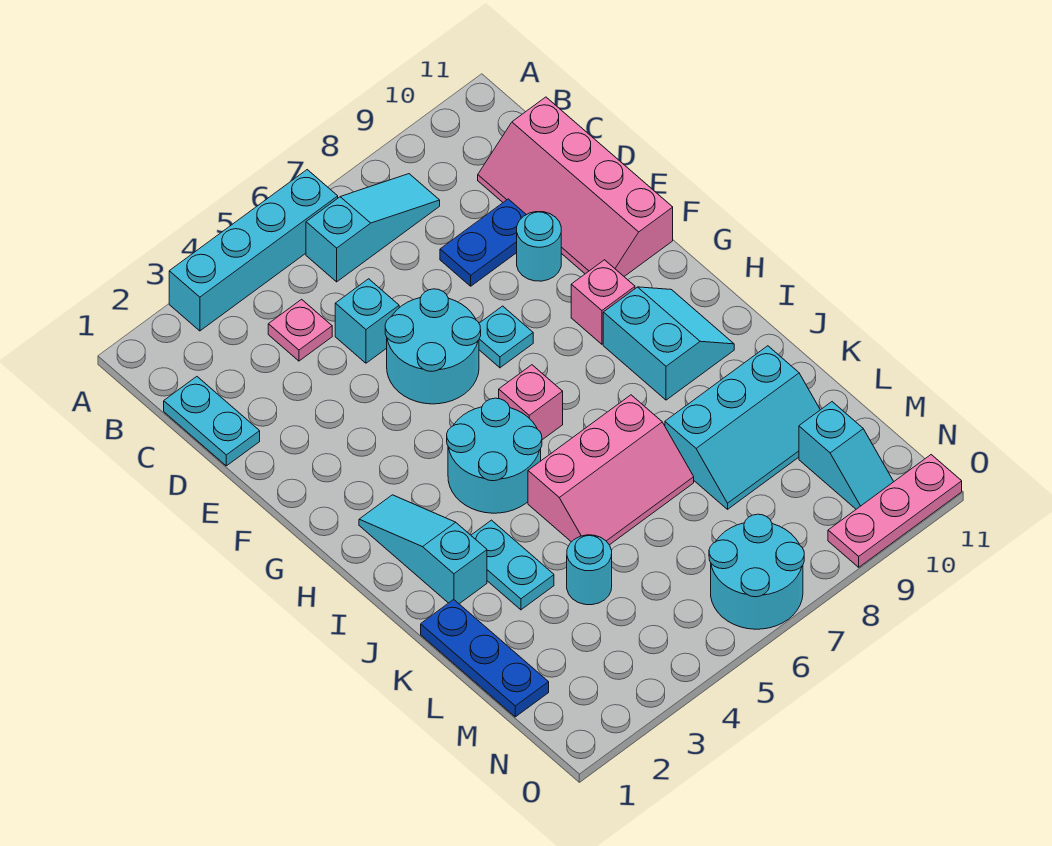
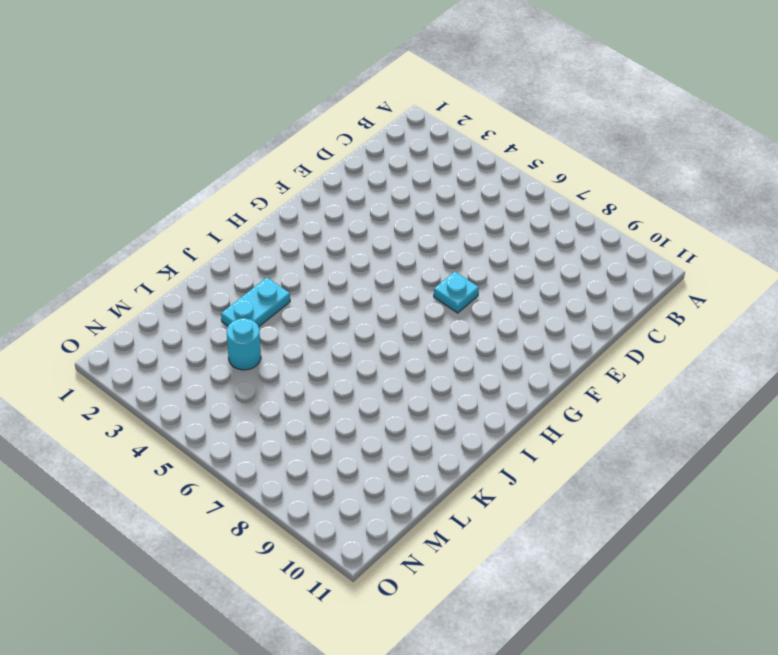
none -> cyan brick A3:A6 level 1
none -> cyan slope B6:B8 level 1 top 6
none -> cyan plate C1:D1 level 1

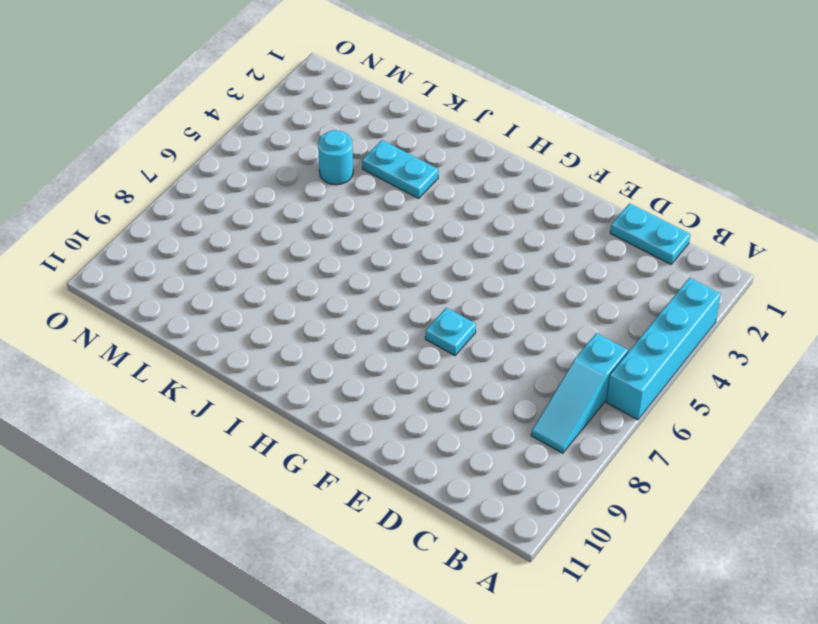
none -> pink plate C4 level 1
none -> pink slope C10:F11 level 1 top 11
none -> cyan brick D5 level 1

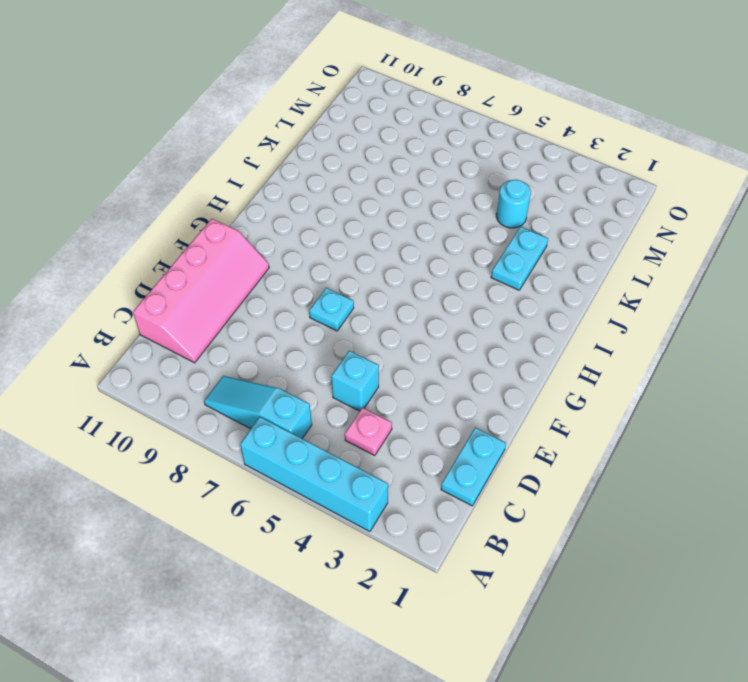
none -> blue plate D8:D9 level 1
none -> cyan round brick E5:F6 level 1
none -> cyan round brick E9 level 1

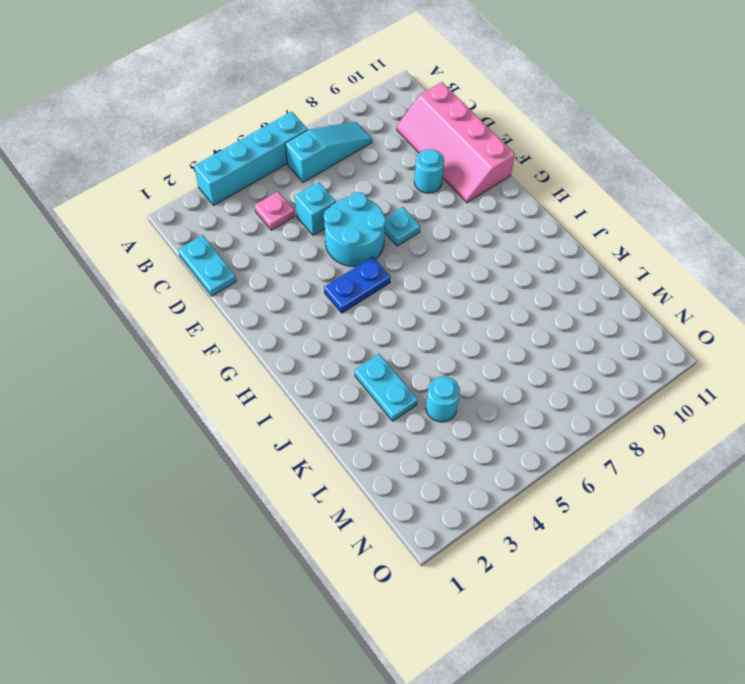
blue plate G4:G5 level 1 -> blue plate D8:D9 level 1
none -> pink brick G9 level 1
none -> cyan slope H2:J2 level 1 top J
none -> cyan round brick H4:I5 level 1

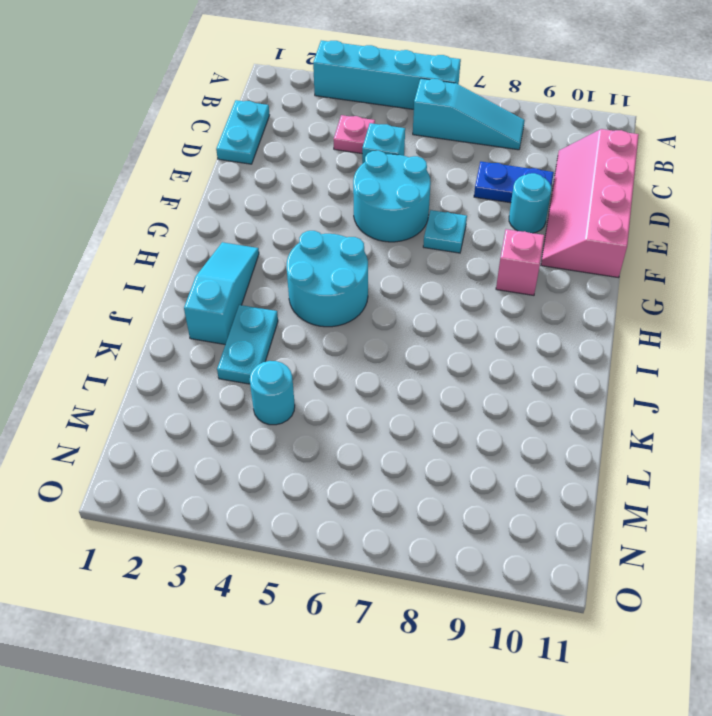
none -> pink brick H6 level 1
none -> cyan slope H9:I10 level 1 top 9
none -> pink slope J5:K7 level 1 top J

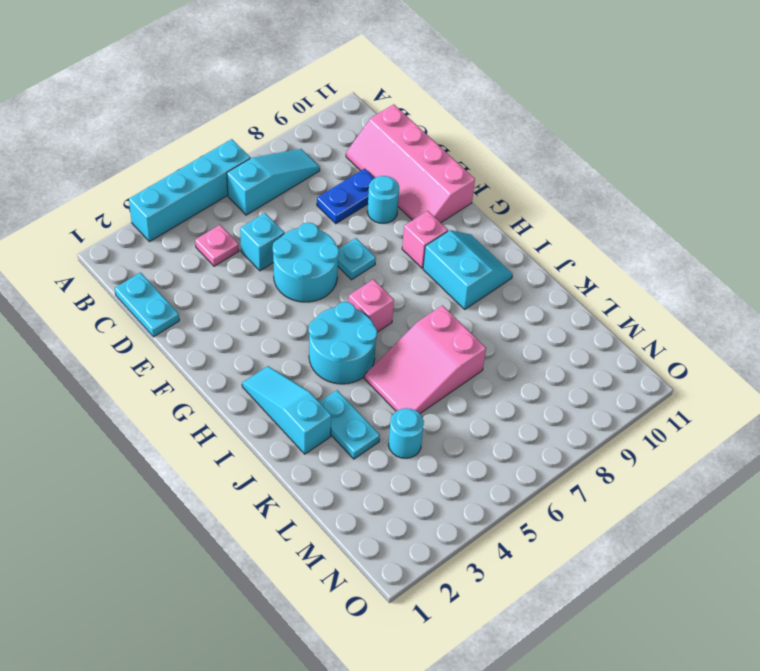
pink slope J5:K7 level 1 top 7 -> pink slope J5:K7 level 1 top J
none -> blue plate K1:M1 level 1
none -> cyan slope K8:L10 level 1 top K
none -> cyan slope M10:N10 level 1 top M

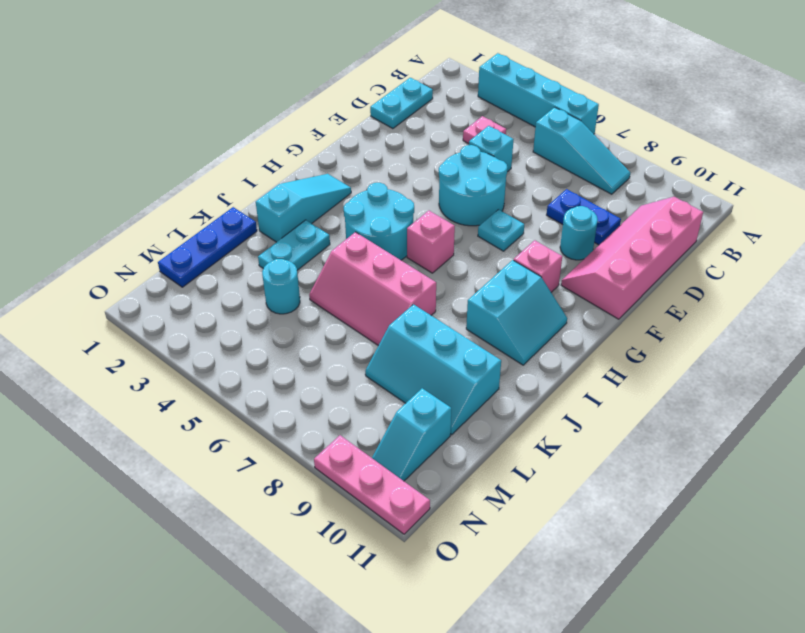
none -> cyan round brick N6:O7 level 1

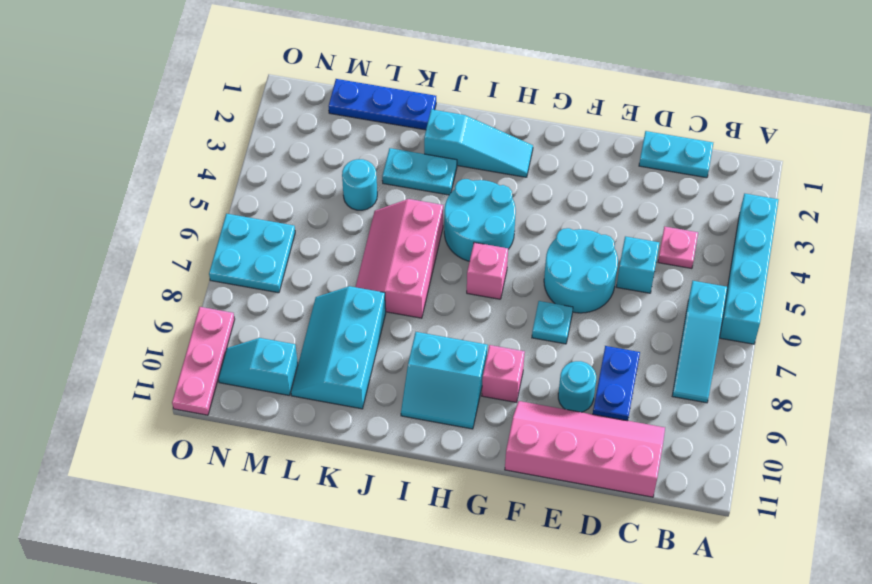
cyan plate N6:O7 level 1 -> cyan round brick N6:O7 level 1

